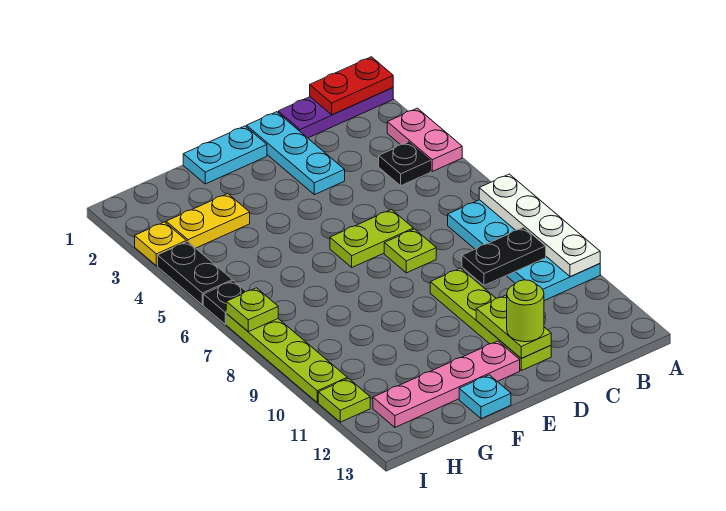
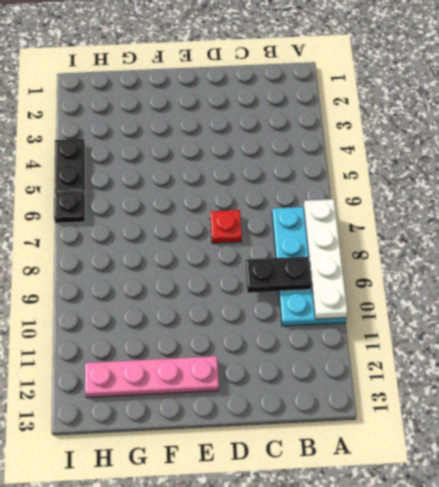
red plate D7 level 1 -> lime plate D7 level 1
none -> purple plate A1:C1 level 1
none -> pink plate A3:A4 level 1
none -> black plate B4 level 1

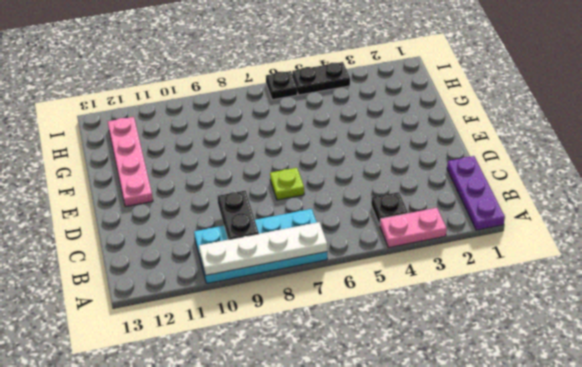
none -> cyan plate D1:D3 level 1
none -> lime plate D6:E6 level 1
none -> lime plate D9:D12 level 1

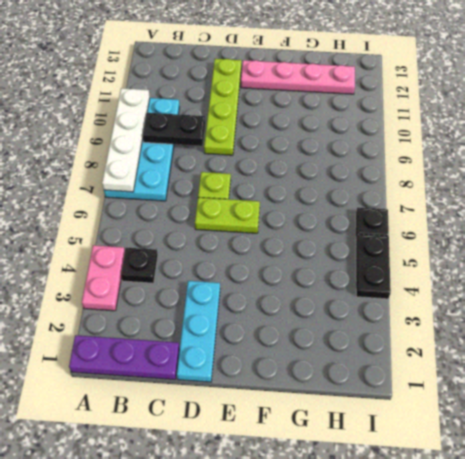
none -> cyan plate E1:F1 level 1
none -> cyan plate F13 level 1
none -> yellow plate G3:H3 level 1

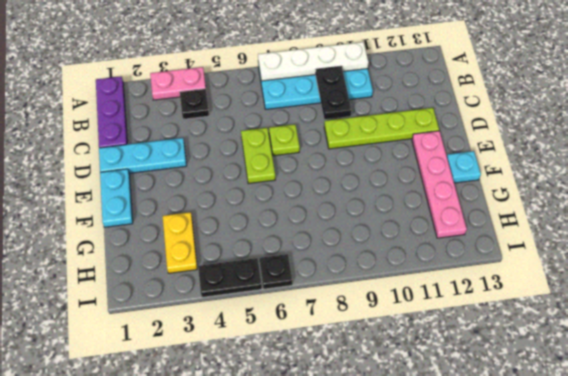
none -> yellow plate I3 level 1
none -> lime plate I7:I10 level 1
none -> lime plate I11 level 1

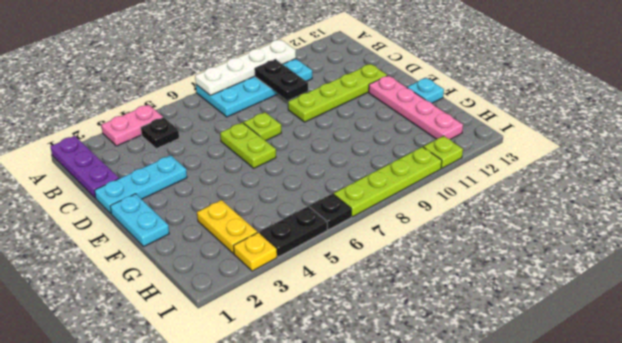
none -> red plate A1:B1 level 2
none -> lime plate D11:D12 level 2
none -> lime plate I7 level 2

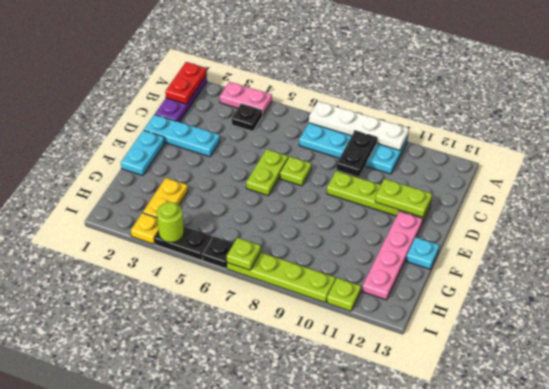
lime round brick I4 level 2 -> lime round brick D12 level 3

